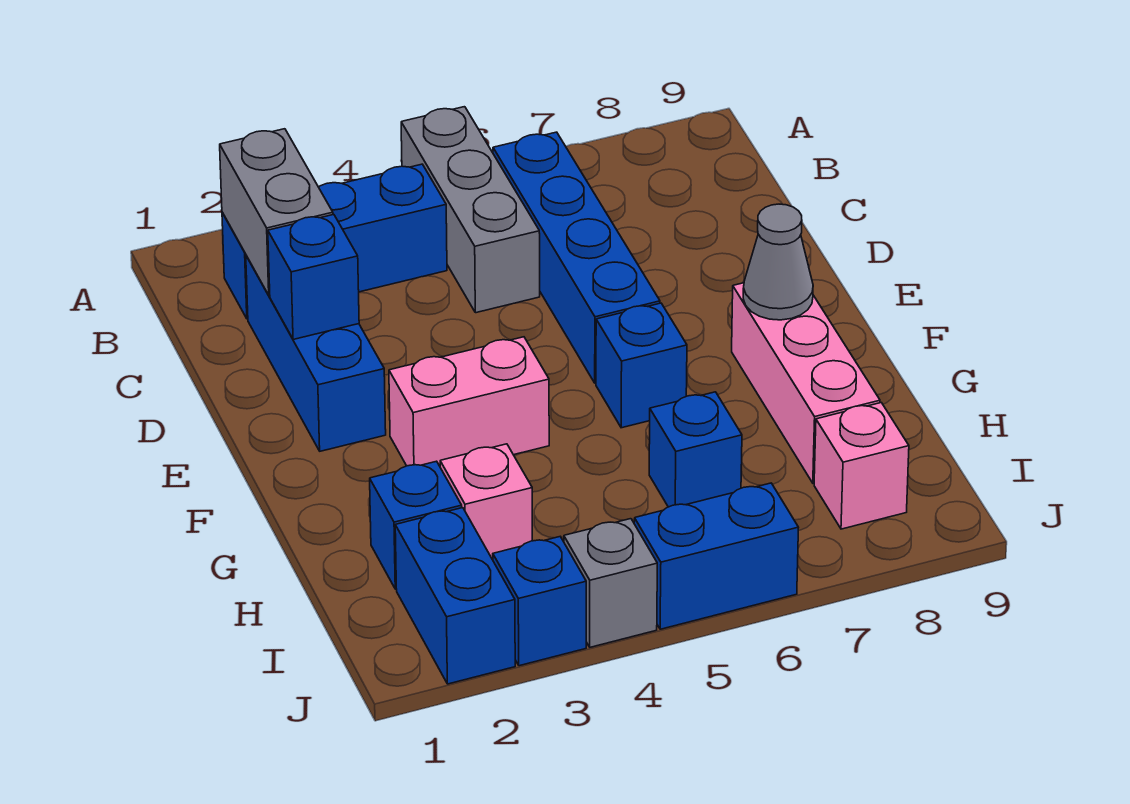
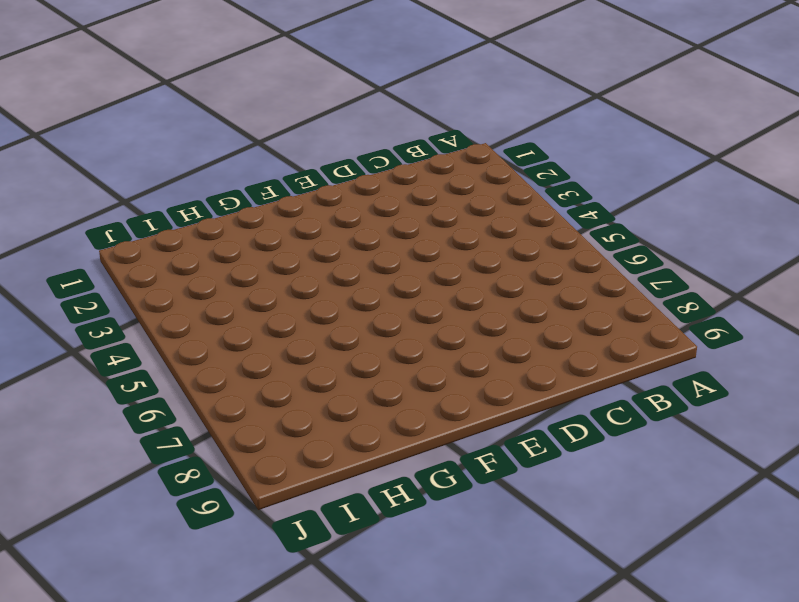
none -> grey brick A5:C5 level 1
none -> blue brick B2:B4 level 1
none -> blue brick B6:E6 level 1

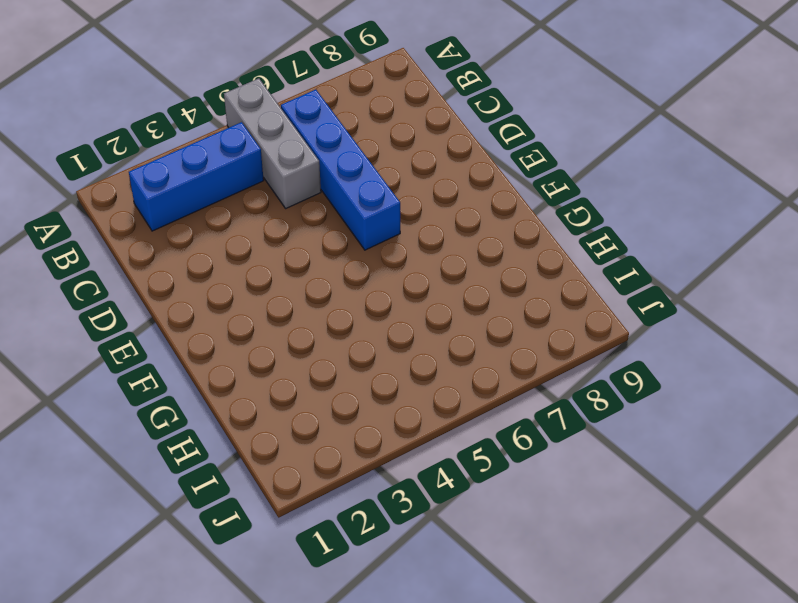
none -> blue brick C2:E2 level 1
none -> pink brick F3:F4 level 1
none -> blue brick F6 level 1

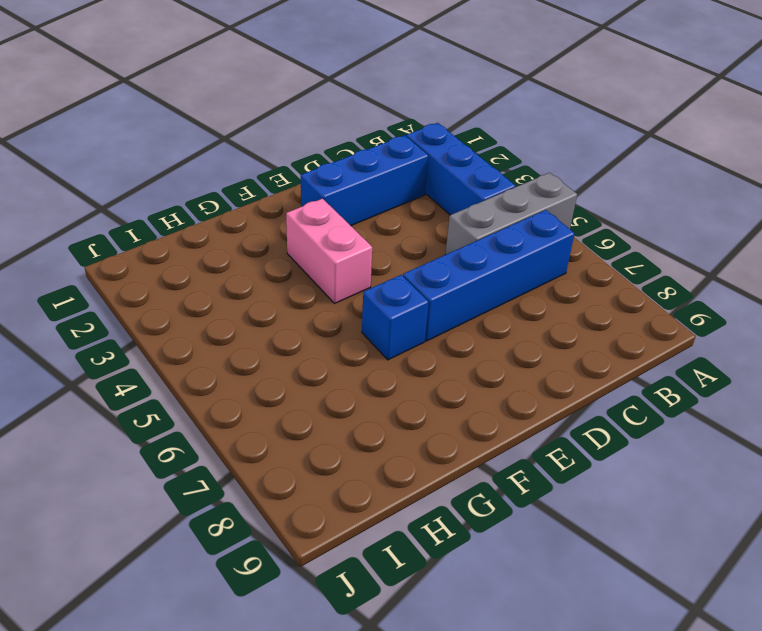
none -> pink brick F8:H8 level 1
none -> blue brick H2 level 1
none -> pink brick H3 level 1

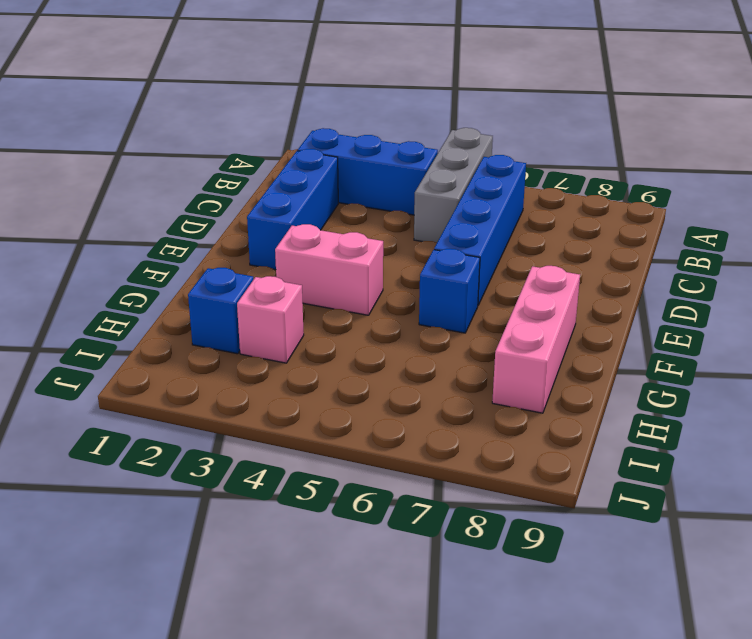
none -> blue brick H6 level 1
none -> blue brick I2:J2 level 1
none -> pink brick I8 level 1

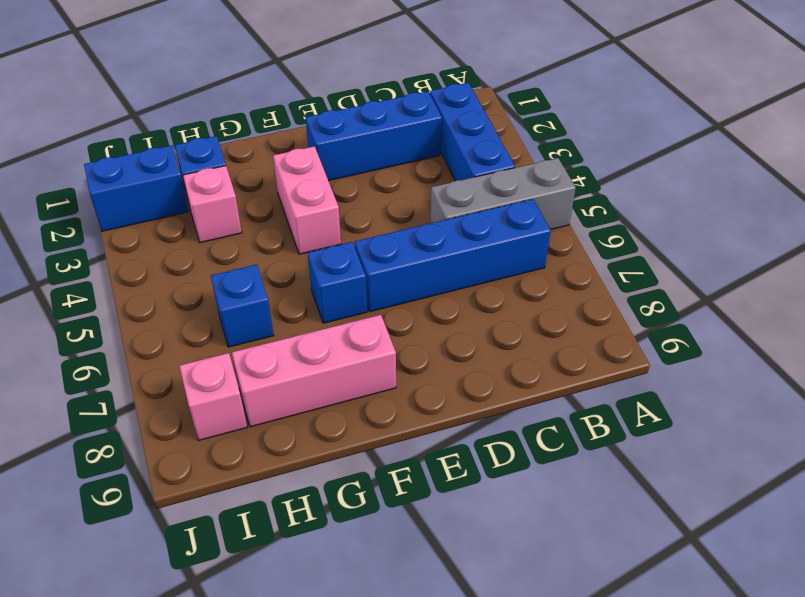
none -> blue brick J3 level 1
none -> grey brick J4 level 1
none -> blue brick J5:J6 level 1

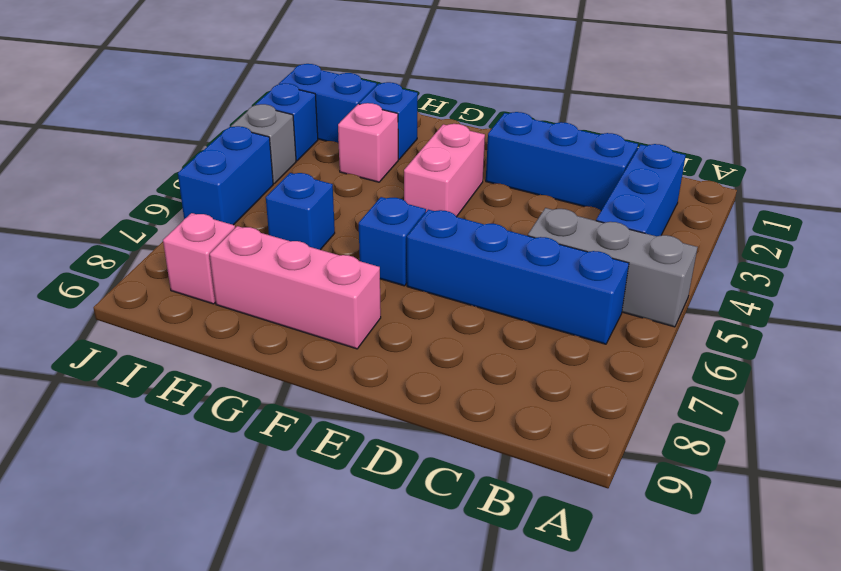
none -> grey brick B2:C2 level 2
none -> blue brick D2 level 2
none -> grey cone F8 level 2

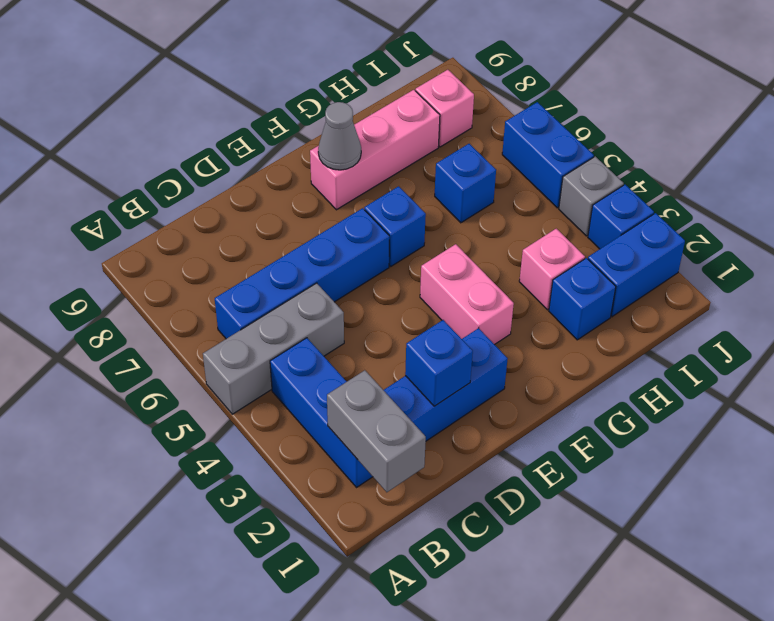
grey brick B1:B2 level 2 -> grey brick B2:C2 level 2

